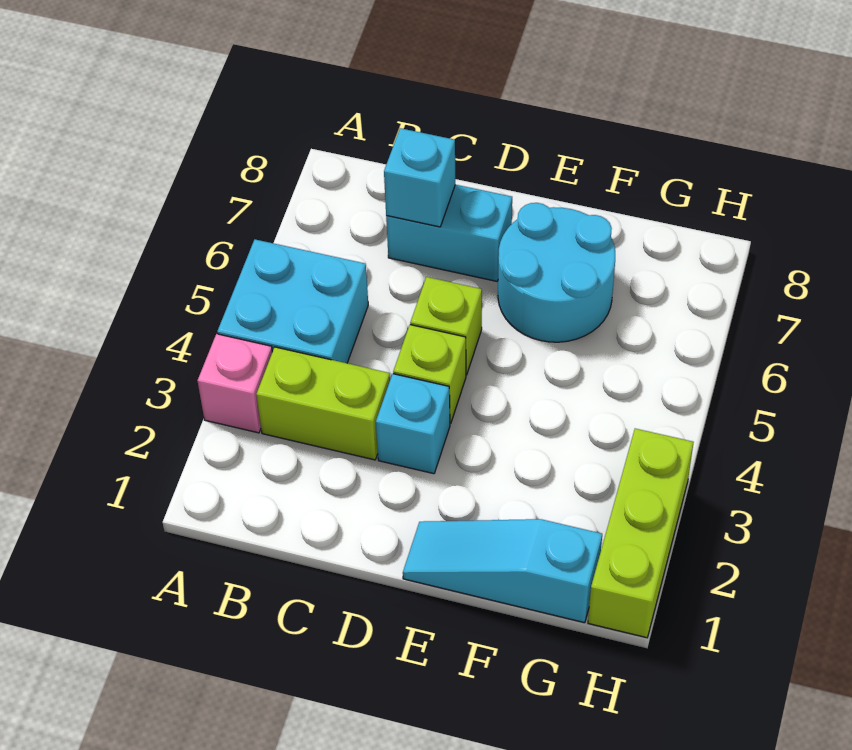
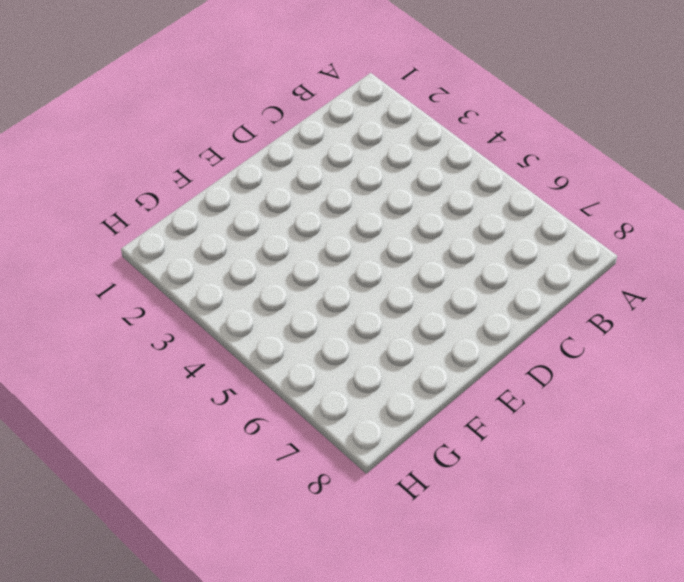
none -> pink brick A3 level 1
none -> cyan brick A4:B5 level 1

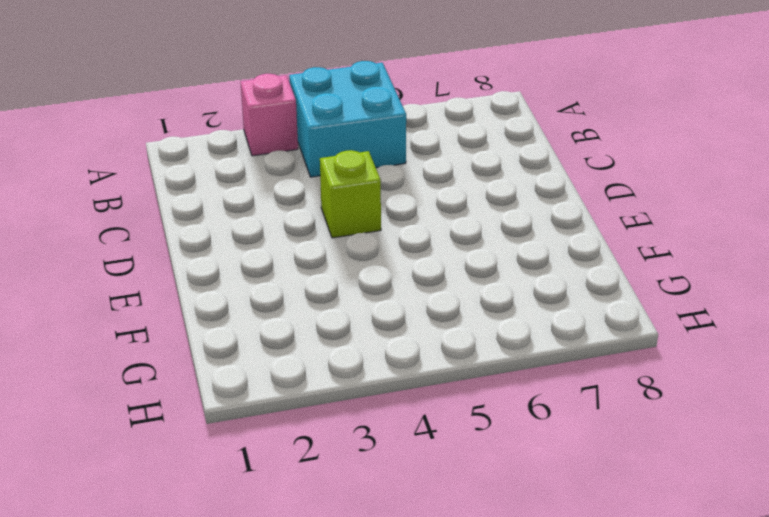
none -> lime brick B3:C3 level 1
none -> cyan brick C7:D7 level 1

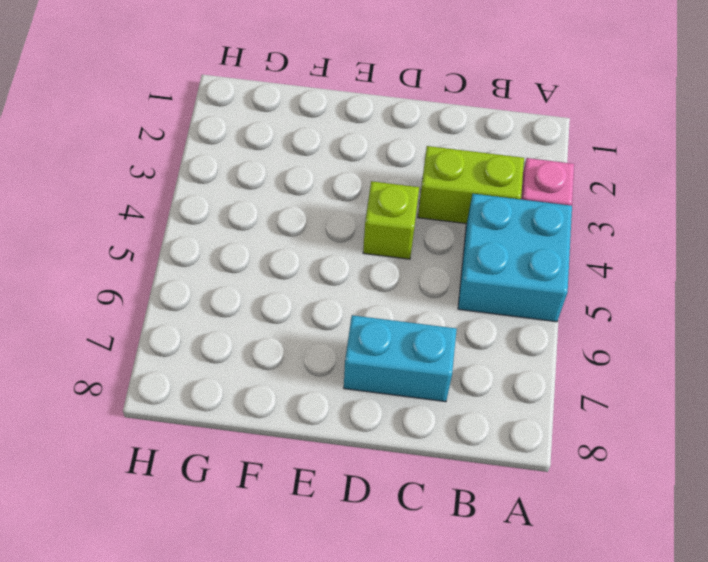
none -> cyan brick D3 level 1
none -> lime brick D5 level 1

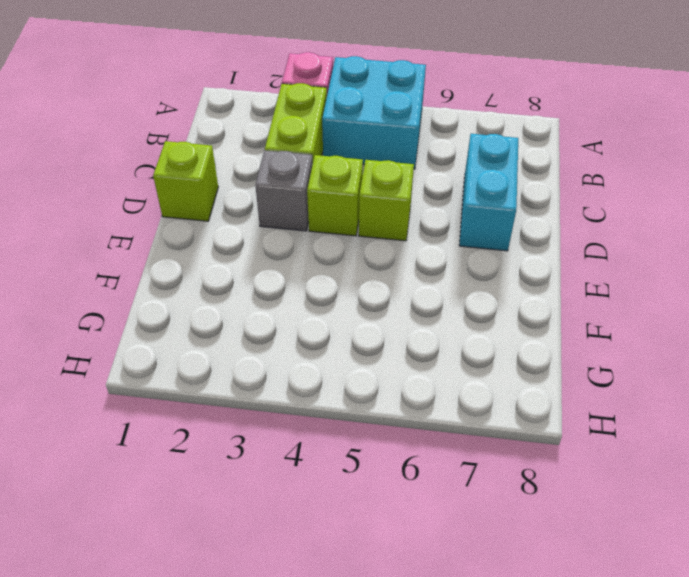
lime brick D1 level 1 -> none
grey brick D3 level 1 -> cyan brick D3 level 1
none -> cyan slope E1:G1 level 1 top G
none -> cyan round brick E6:F7 level 1

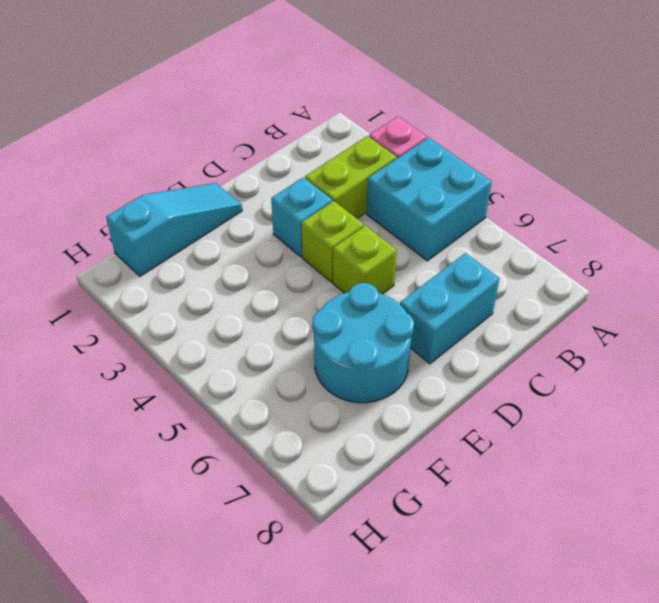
none -> lime brick H1:H3 level 1
none -> cyan brick C7 level 2

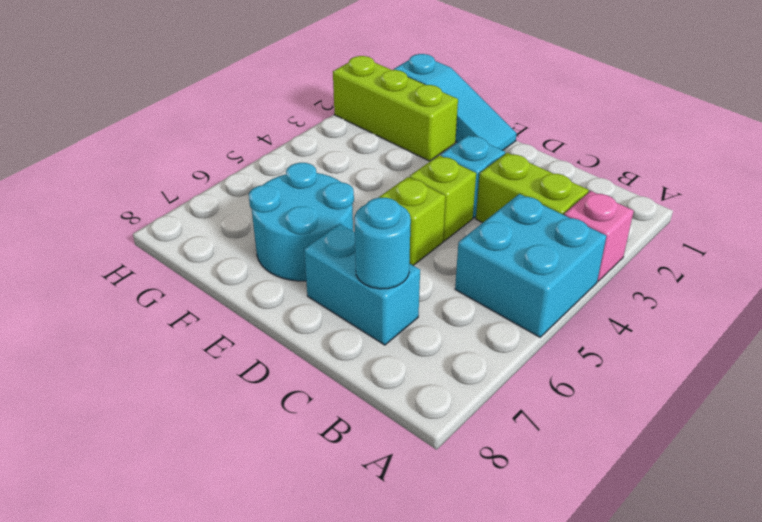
cyan round brick C7 level 2 -> cyan brick C7 level 2
lime brick F2:H2 level 1 -> lime brick H1:H3 level 1

